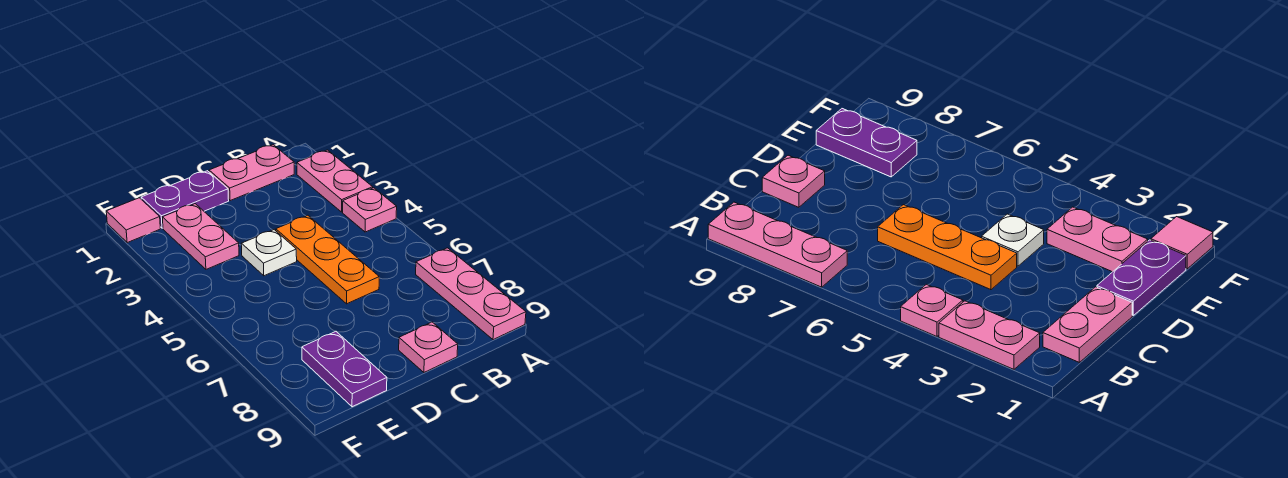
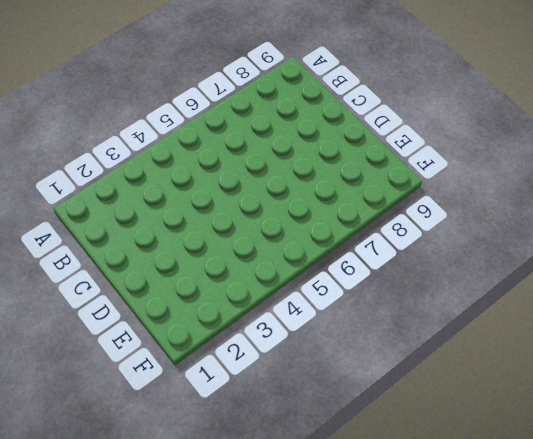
none -> pink plate A2:A3 level 1
none -> pink plate A4 level 1

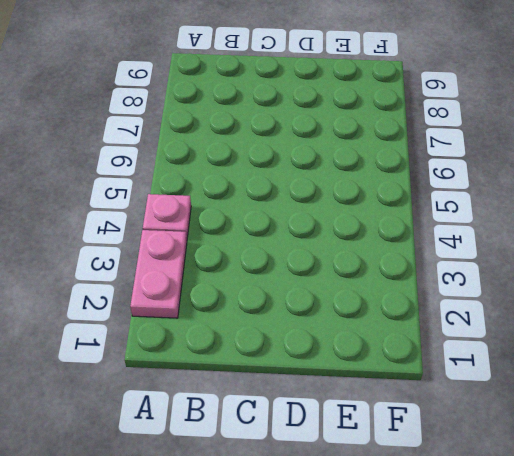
none -> pink plate A7:A9 level 1
none -> pink plate B1:C1 level 1

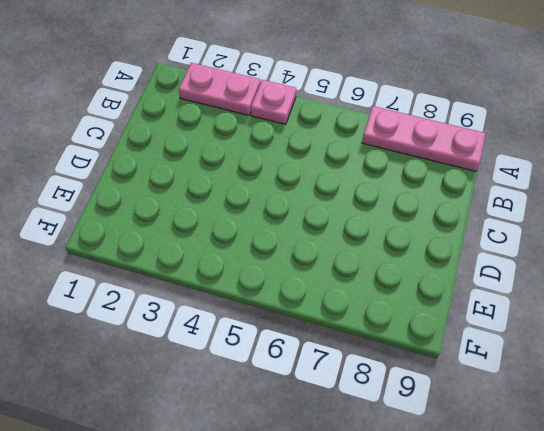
none -> pink plate B1:C1 level 1
none -> orange plate C4:C6 level 1

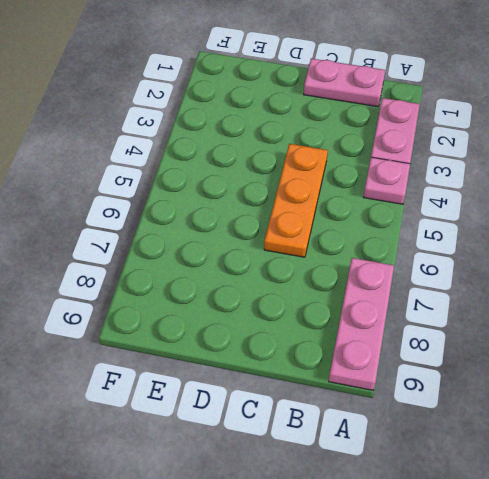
none -> pink plate C9 level 1
none -> purple plate D1:E1 level 1

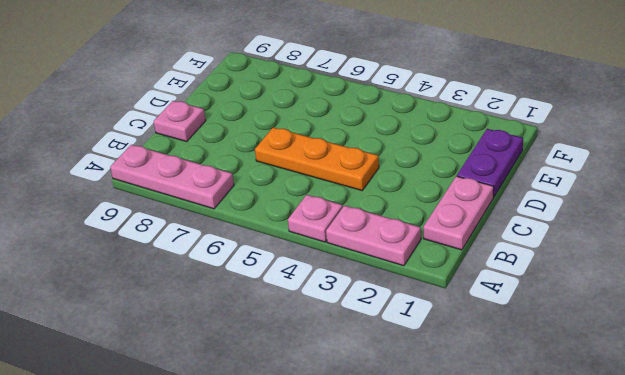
none -> white plate D4 level 1
none -> pink plate E2:E3 level 1

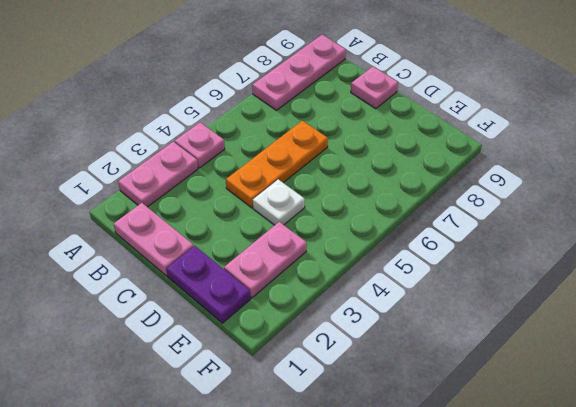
none -> purple plate E8:E9 level 1
none -> pink tile F1 level 1

